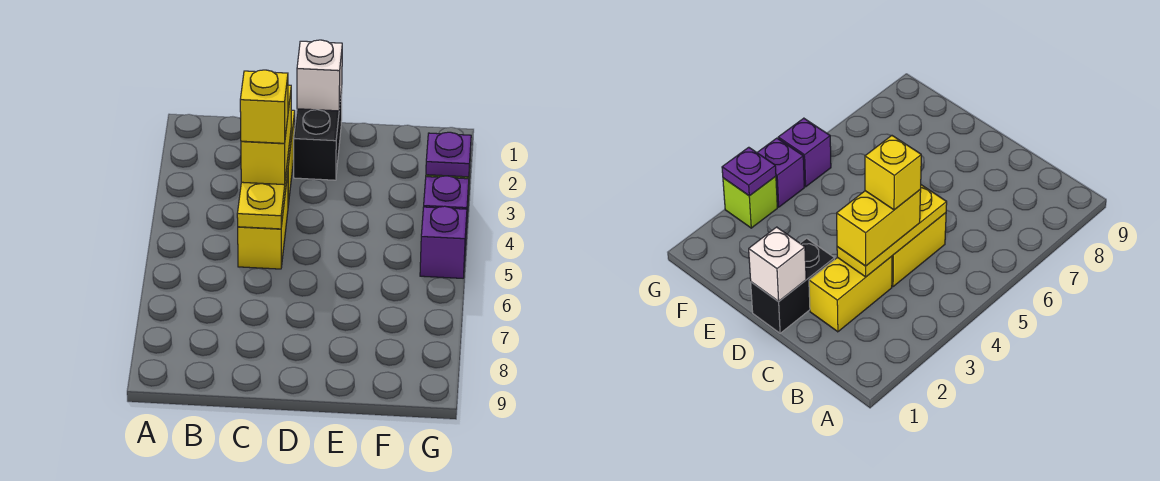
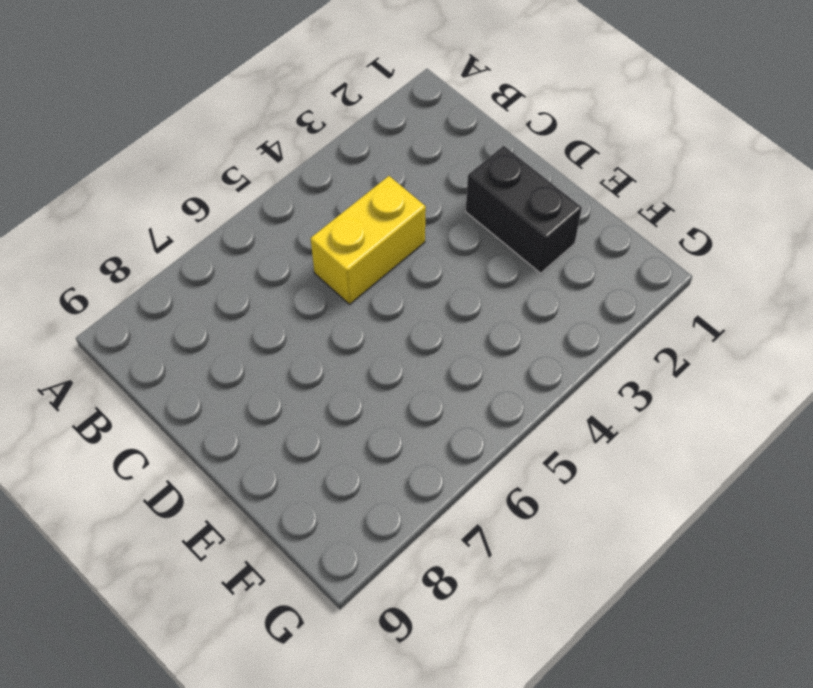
black brick D2:E2 level 1 -> black brick D1:D2 level 1
none -> yellow brick C2:C3 level 1
none -> lime brick G3 level 1

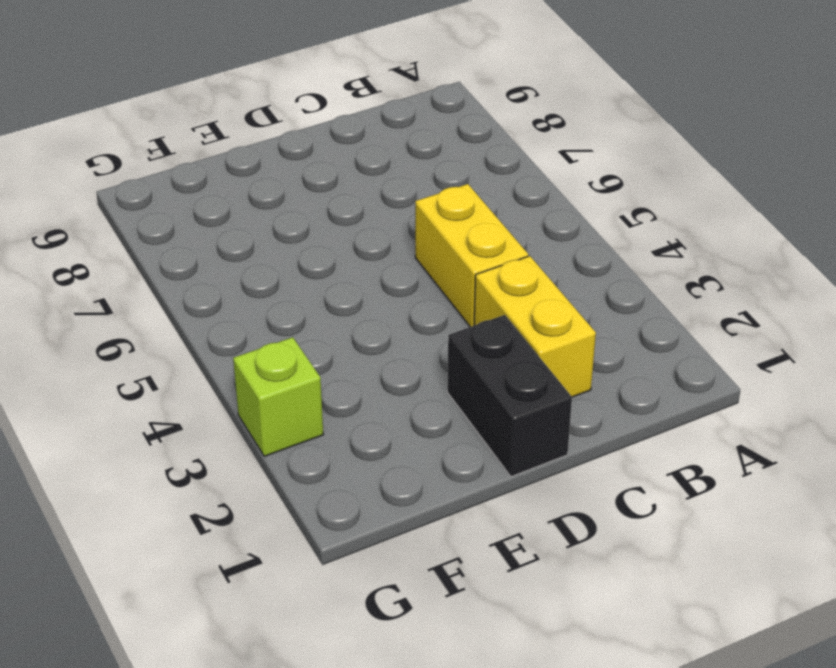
none -> purple brick G4 level 1
none -> purple brick G5 level 1

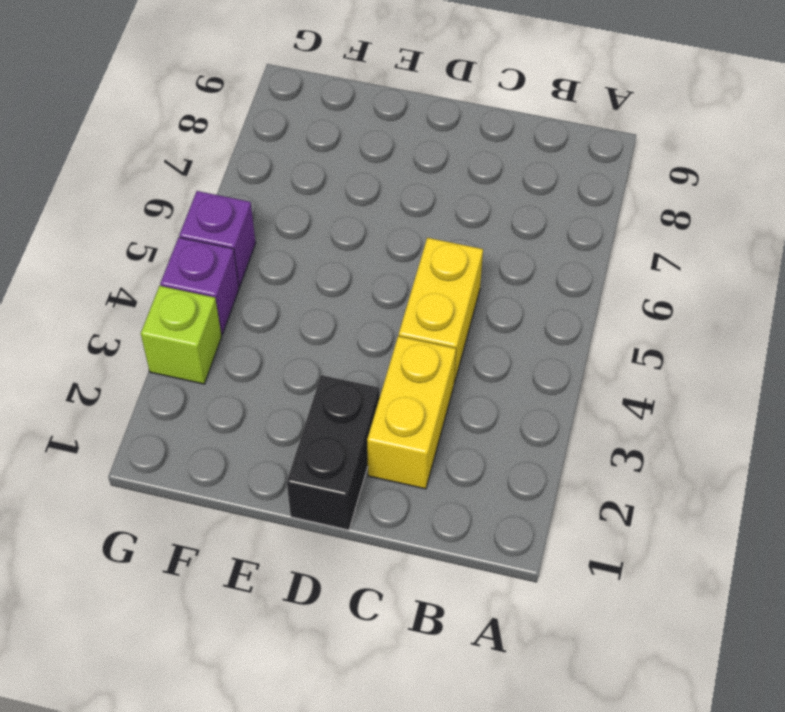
none -> yellow plate C3:C5 level 2
none -> white brick D1 level 2

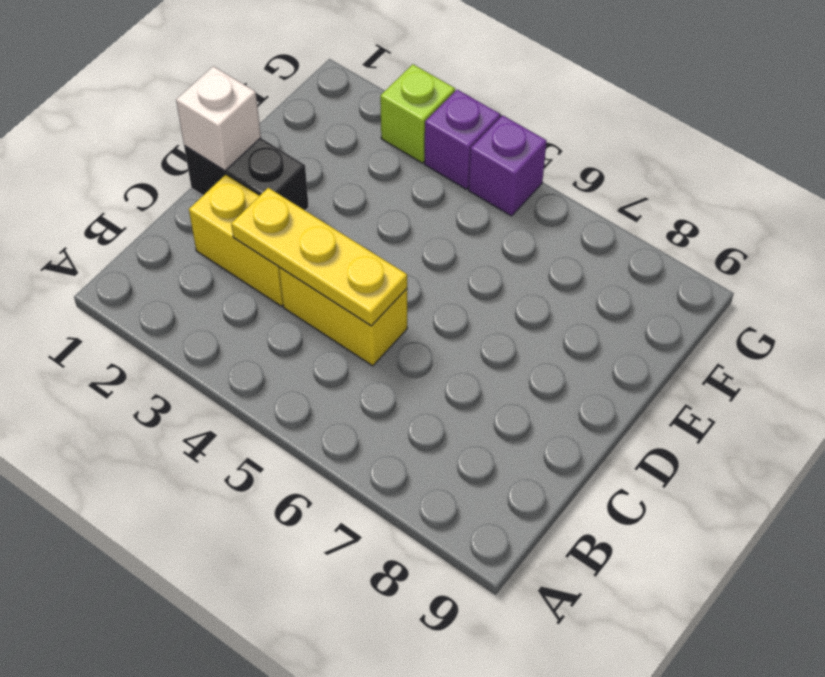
none -> purple plate G3 level 2
none -> yellow brick C3:C4 level 3

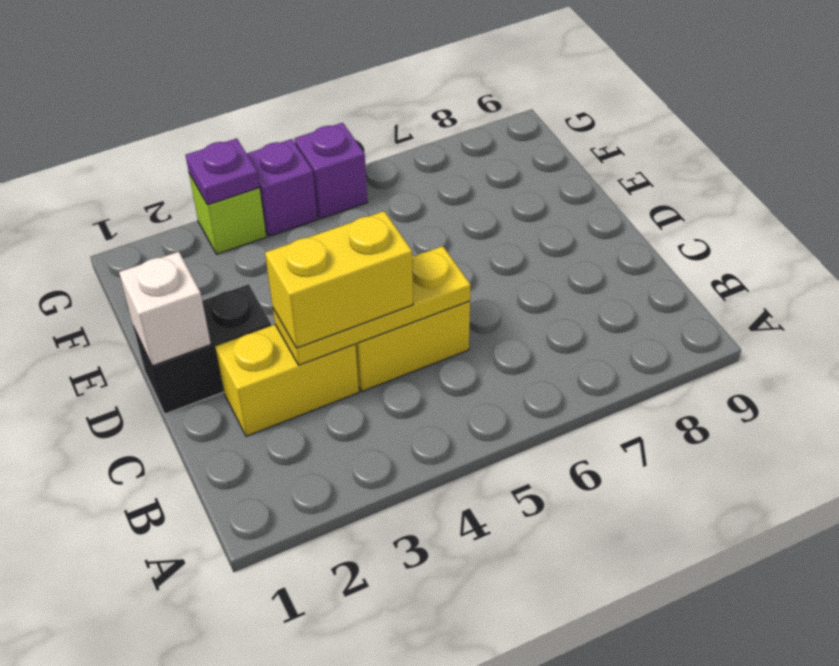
none -> yellow brick C4 level 4

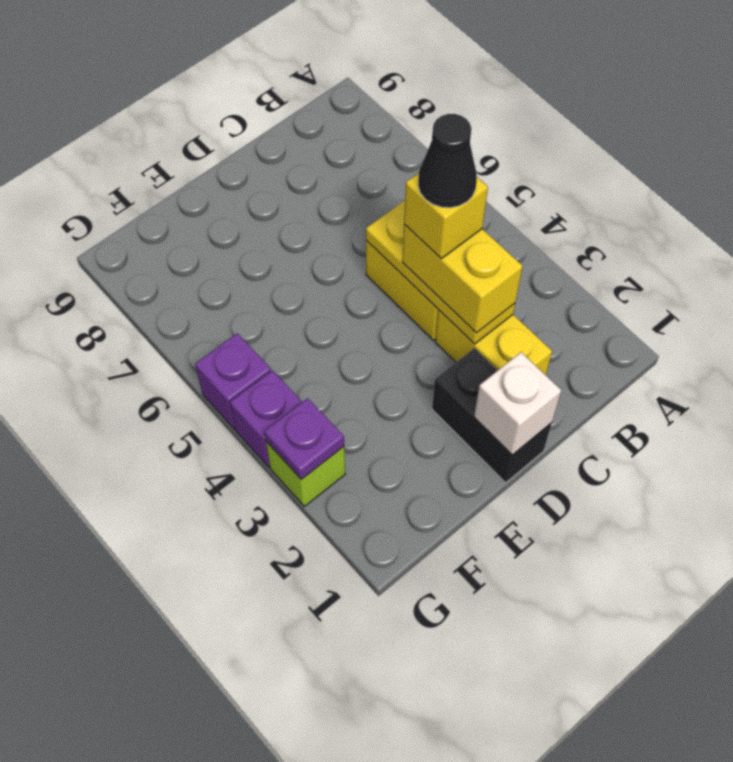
black cone C4 level 5 -> none

